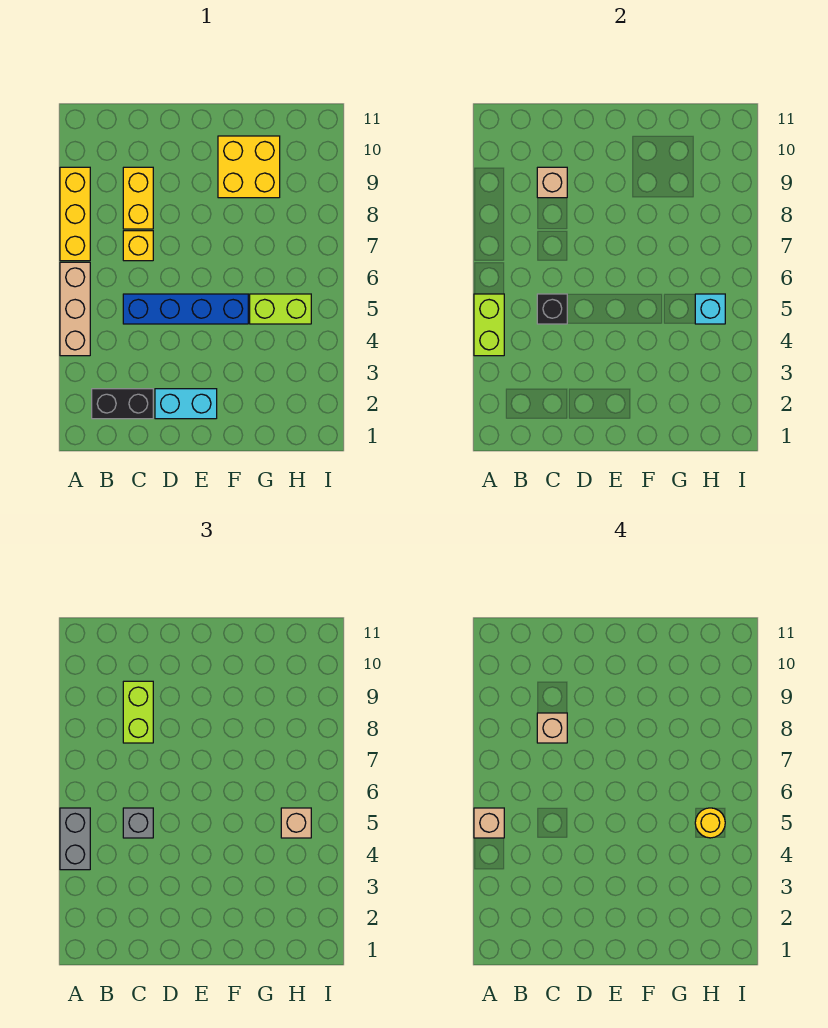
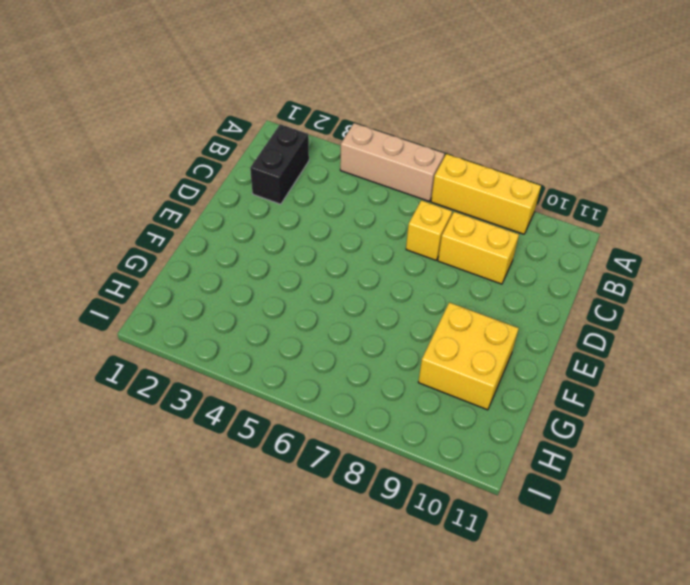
none -> blue brick C5:F5 level 1
none -> cyan brick D2:E2 level 1
none -> lime brick G5:H5 level 1

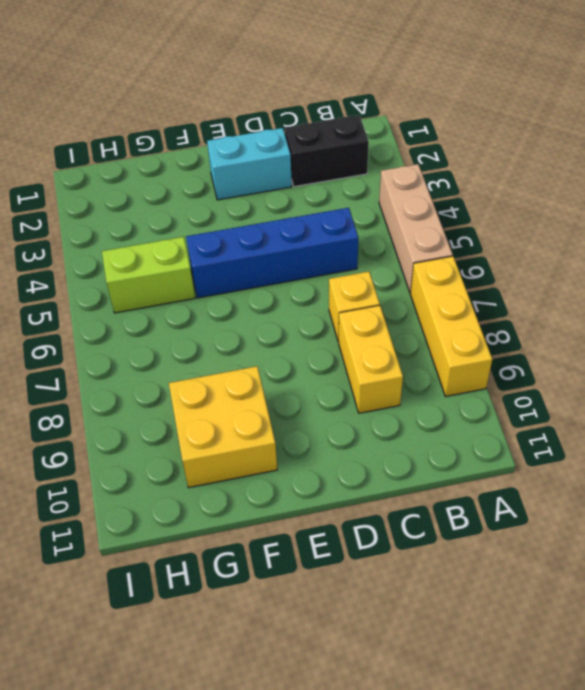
none -> lime brick A4:A5 level 2
none -> black brick C5 level 2
none -> tan brick C9 level 2

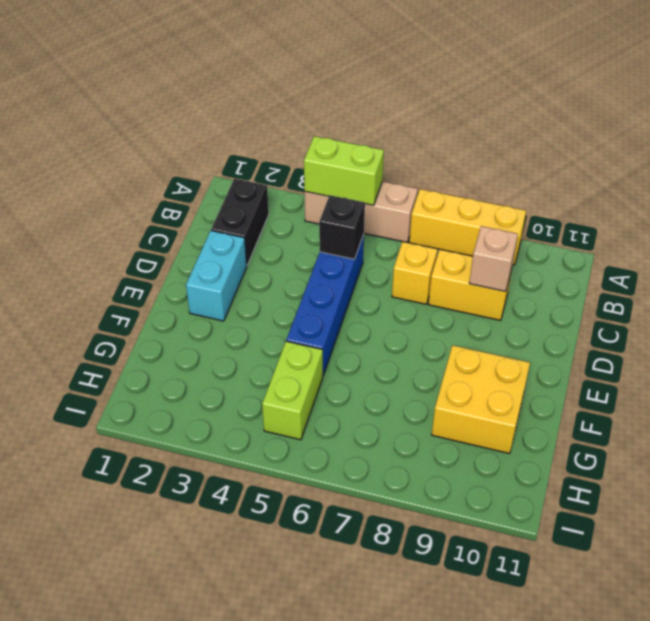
none -> cyan brick H5 level 2
none -> grey brick A4:A5 level 3
none -> grey brick C5 level 3

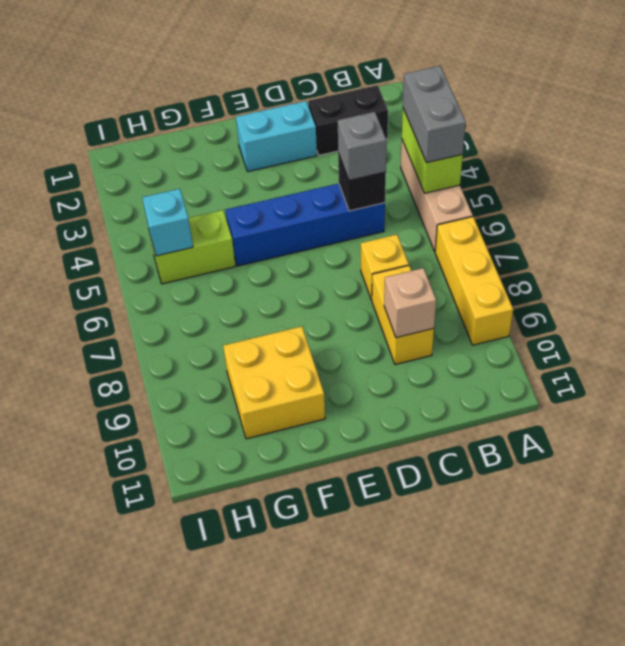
none -> lime brick C8:C9 level 3
none -> tan brick H5 level 3
none -> tan brick A5 level 4

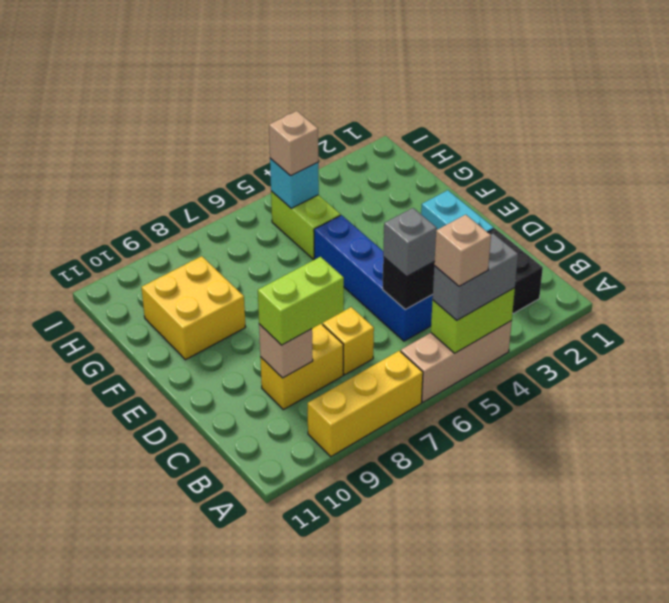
none -> tan brick C8 level 4
none -> yellow round brick H5 level 4

